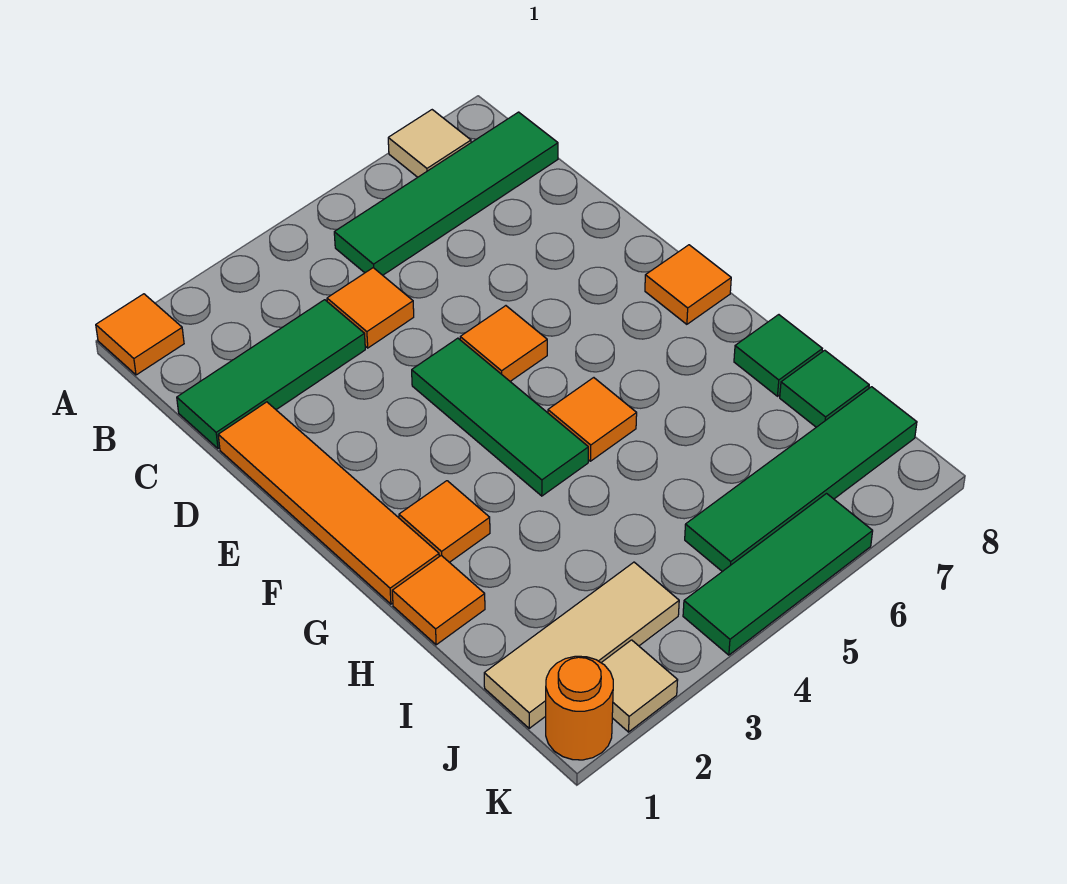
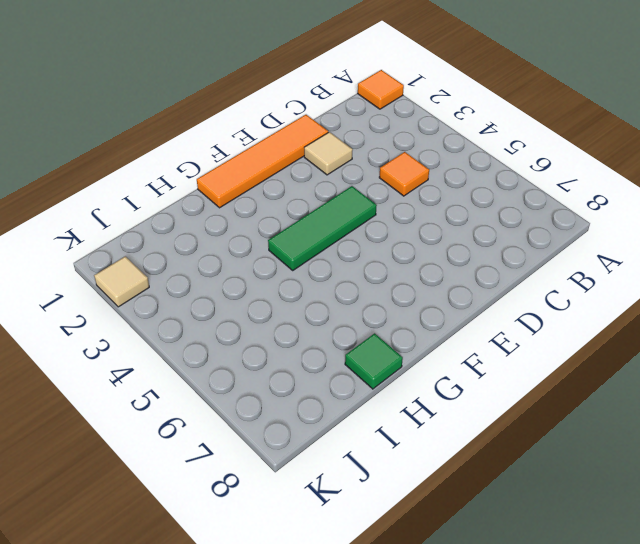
tan tile D2 level 1 -> tan tile A7 level 1
none -> green tile B5:B8 level 1
none -> green tile C1:C3 level 1
none -> orange tile E5 level 1

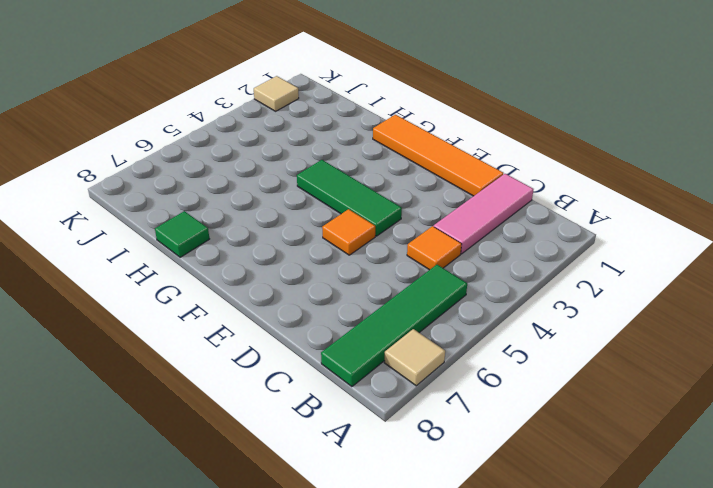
pink tile C1:C3 level 1 -> green tile C1:C3 level 1
none -> orange tile A1 level 1
none -> orange tile F8 level 1
none -> orange tile G2 level 1

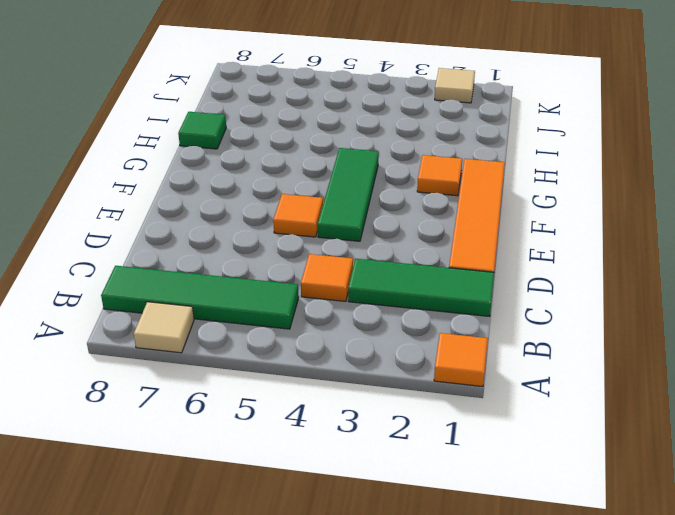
none -> orange tile F8 level 1
none -> orange tile G5 level 1
none -> orange tile H1 level 1

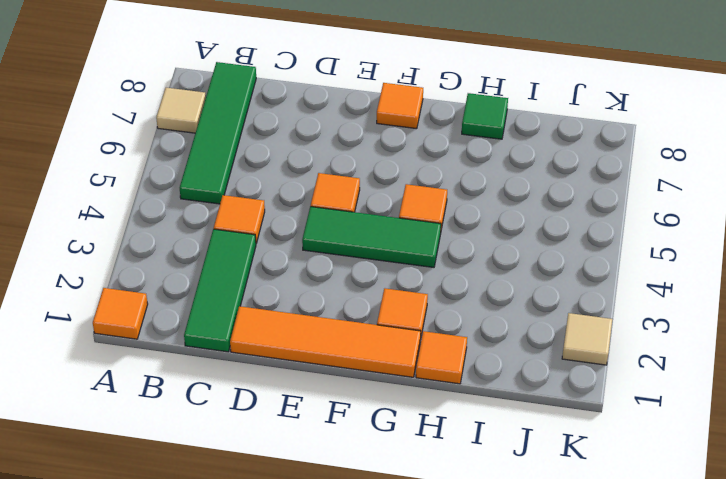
none -> green tile I8 level 1
none -> tan tile J1:J3 level 1
none -> green tile J5:J8 level 1

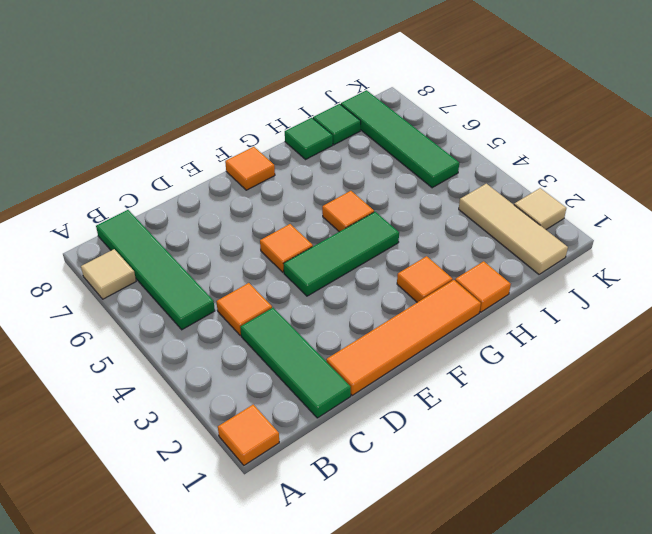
none -> orange round brick K1 level 1
none -> green tile K4:K6 level 1

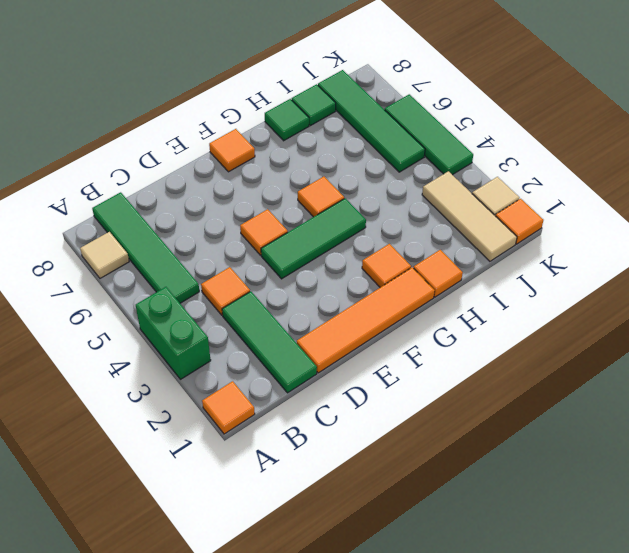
green brick A3:A4 level 1 -> none
orange tile K1 level 1 -> orange round brick K1 level 1

